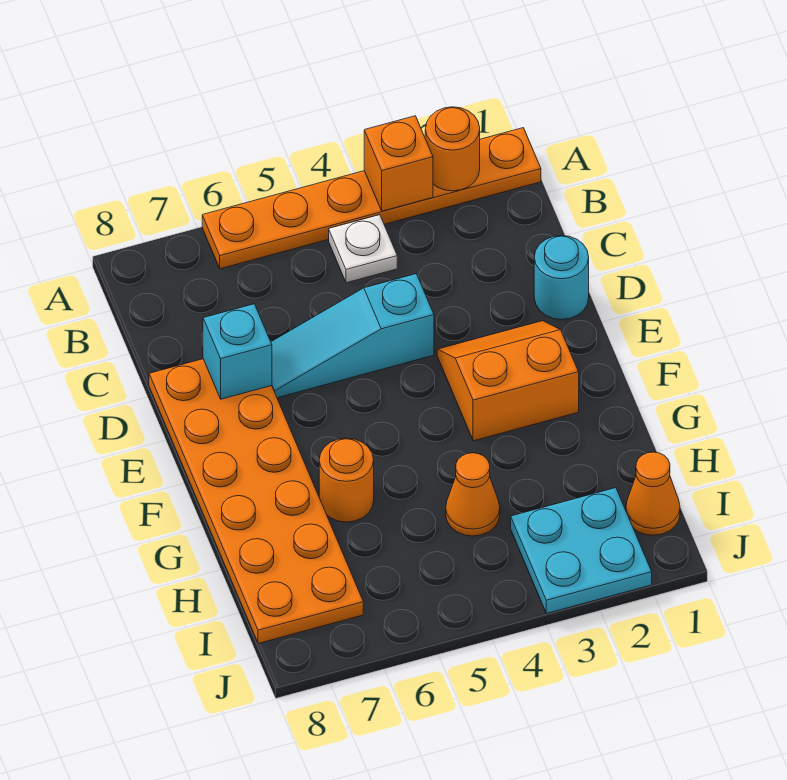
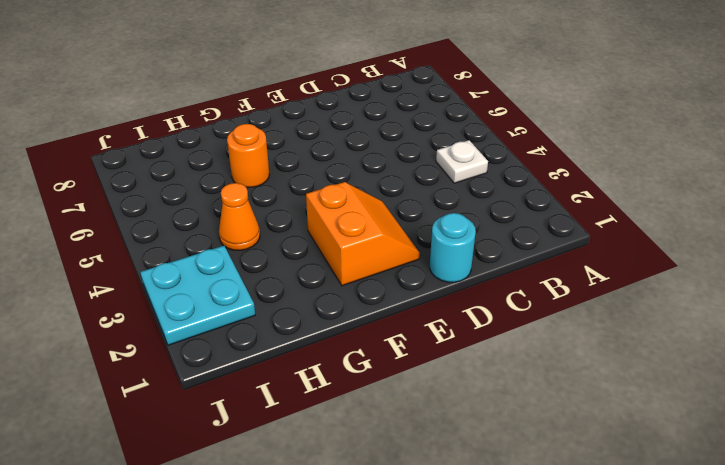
none -> orange plate A1:A6 level 1
none -> cyan slope D4:D6 level 1 top 4
none -> orange plate D7:I8 level 1

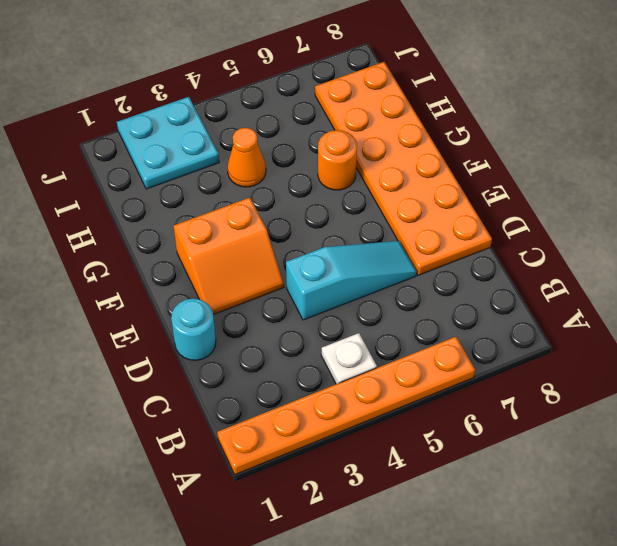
none -> orange cone I1 level 1
none -> orange round brick A2 level 2
none -> orange brick A3 level 2

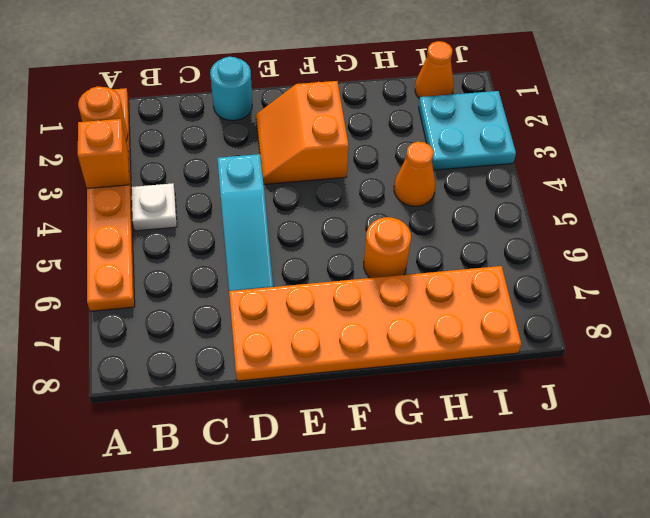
none -> cyan brick D7 level 2

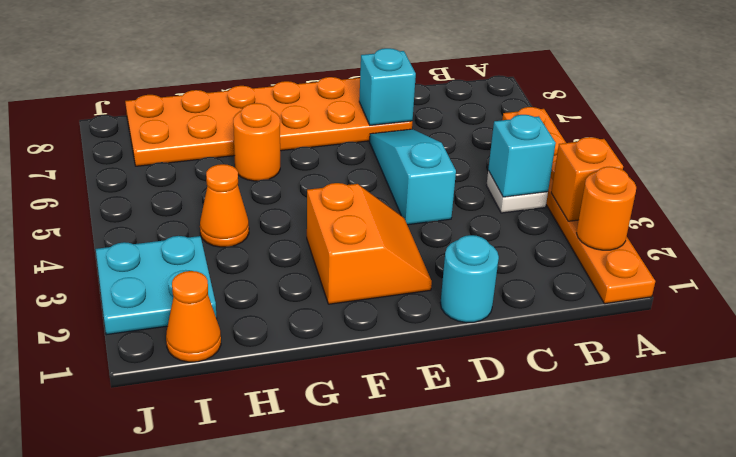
cyan brick B4 level 2 -> none

